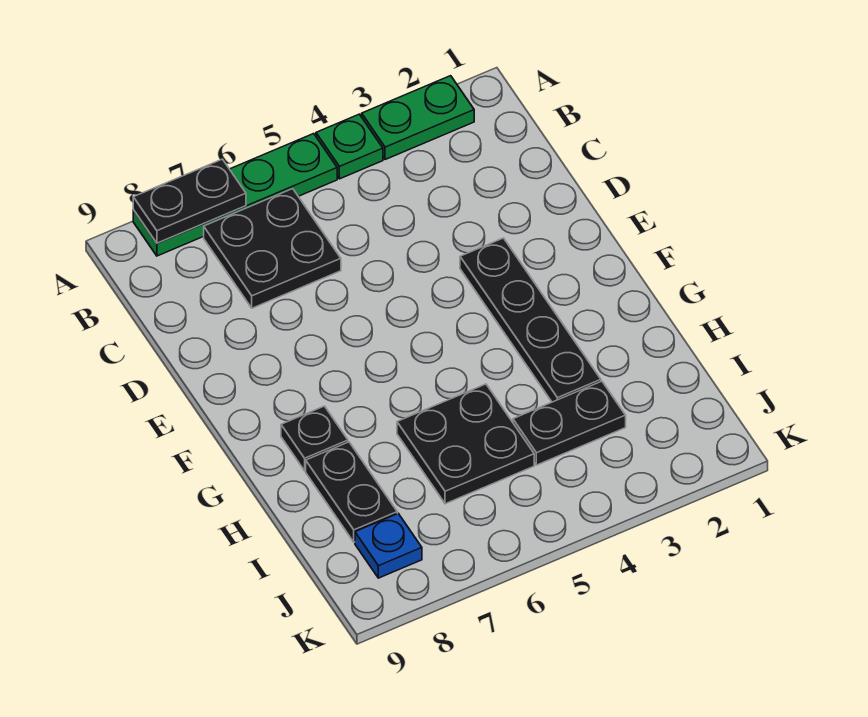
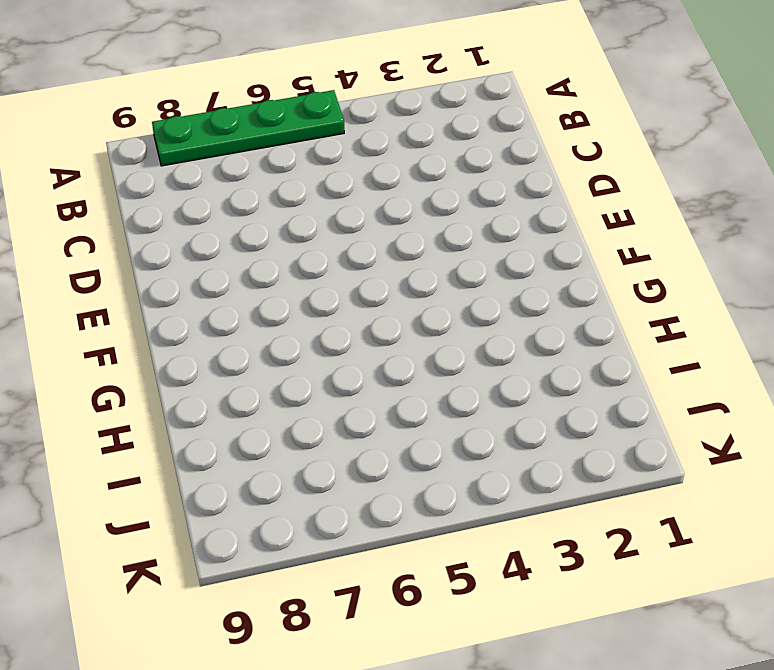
none -> green plate A2:A3 level 1
none -> green plate A4 level 1

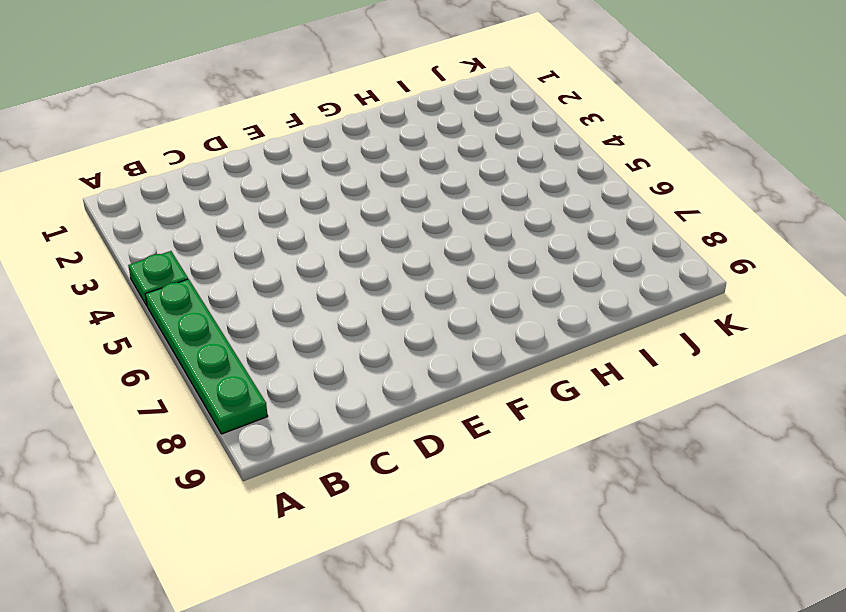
none -> green plate A2:A3 level 1
none -> black plate B6:C7 level 1

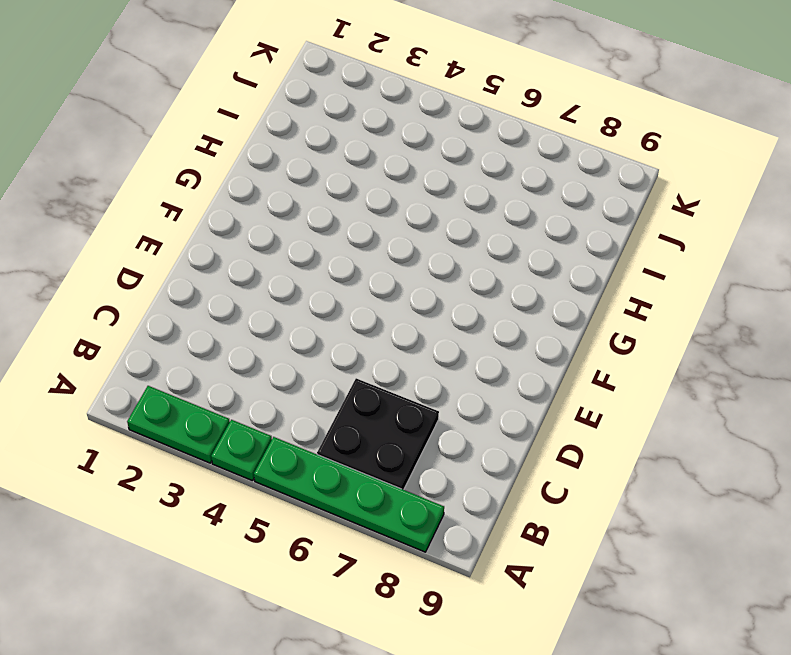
none -> black plate E3:H3 level 1
none -> black plate G8 level 1

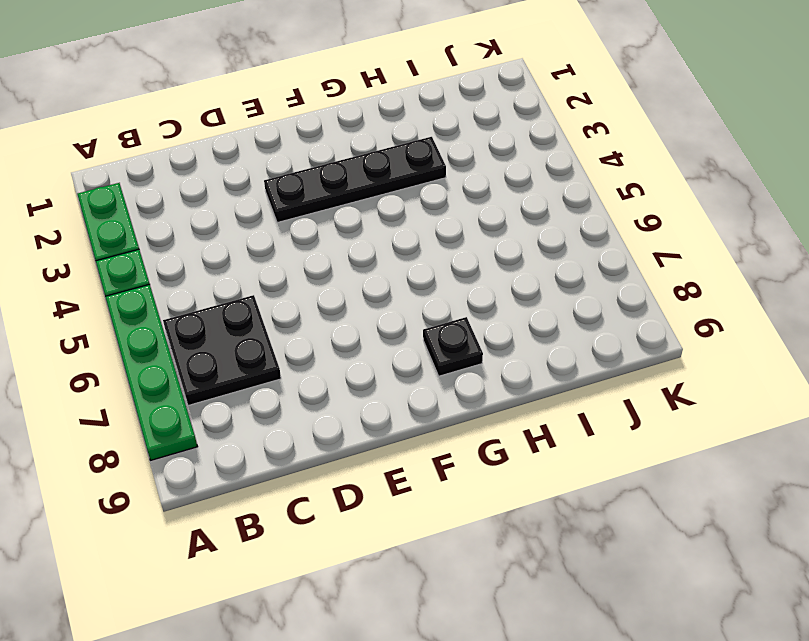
none -> black plate H5:I6 level 1
none -> black plate H8:I8 level 1

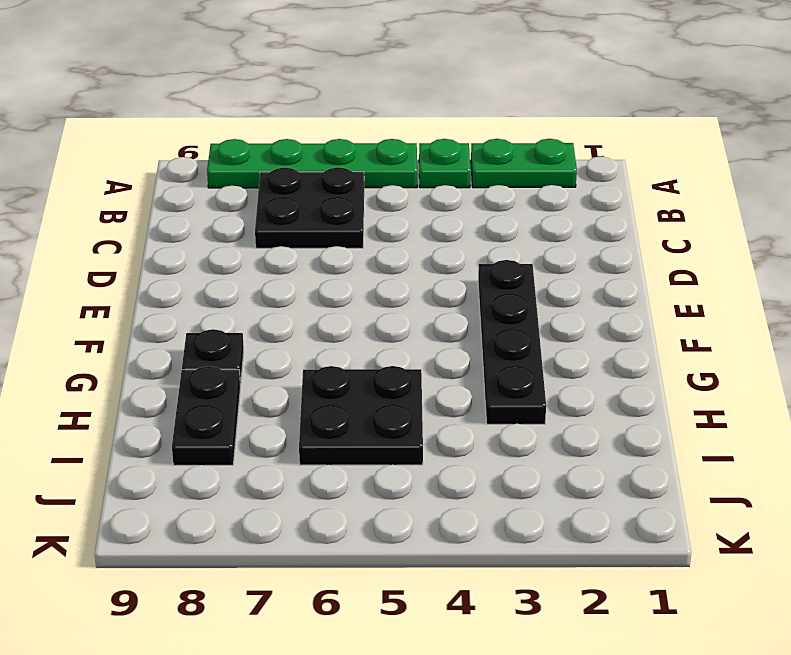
none -> black plate I3:I4 level 1
none -> blue plate J8 level 1

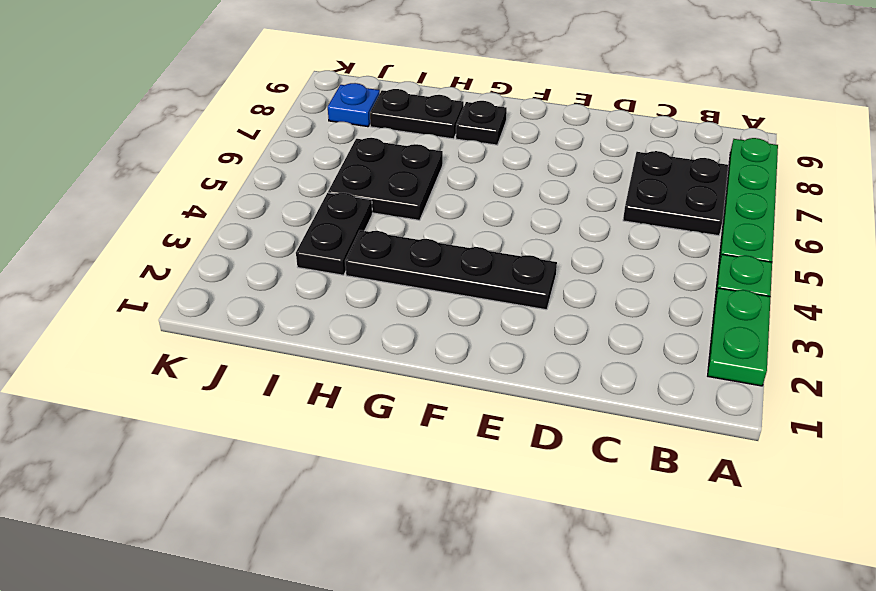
none -> black plate A7:A8 level 2

